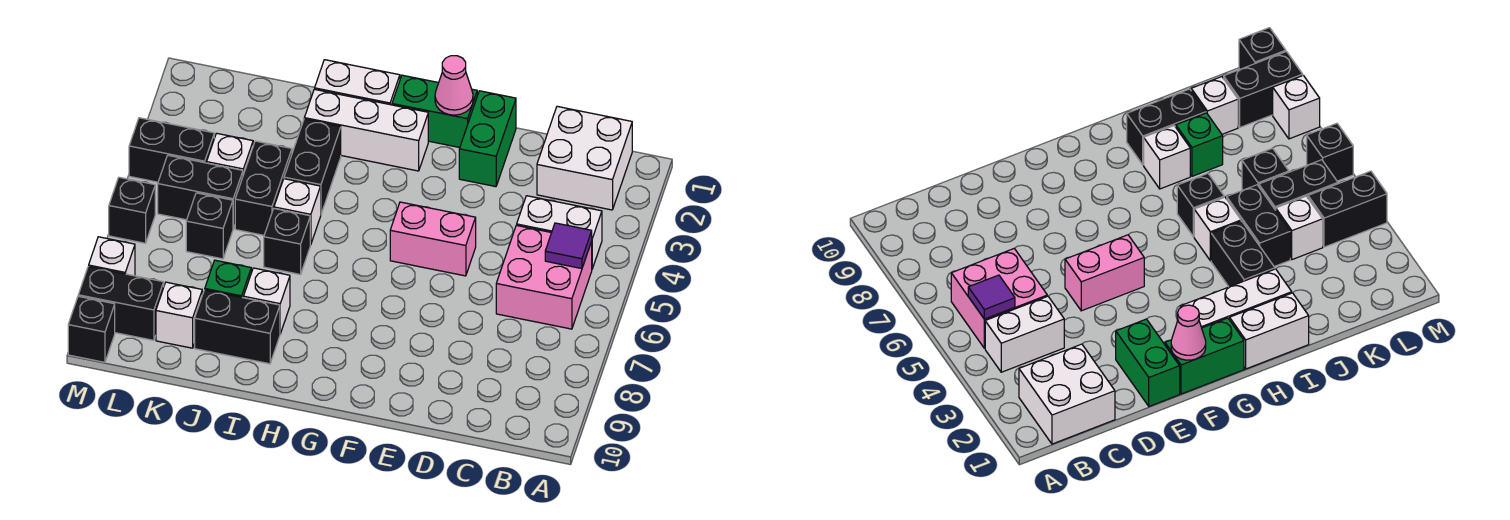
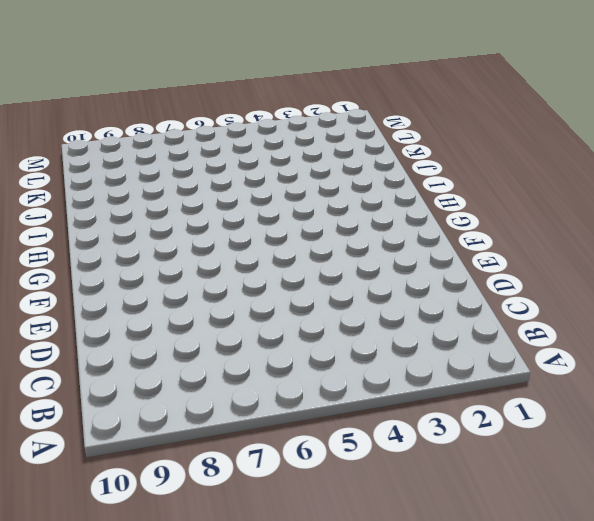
none -> white brick B1:C2 level 1
none -> white brick B4:C4 level 1
none -> pink brick B5:C6 level 1

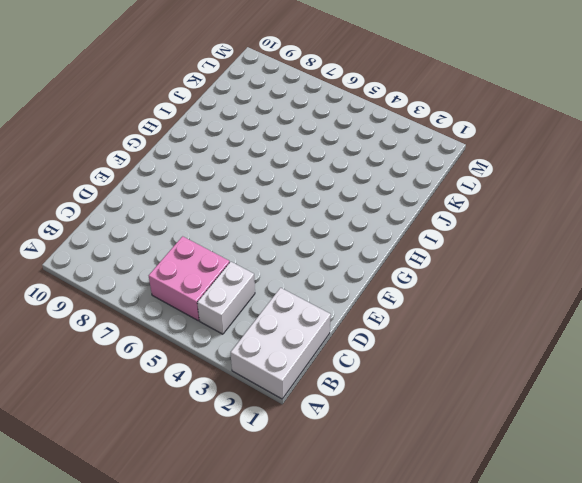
white brick A1:C2 level 1 -> white brick B1:C2 level 1
none -> green brick E1:E2 level 1
none -> pink brick E5:F5 level 1
none -> green brick F1:G1 level 1

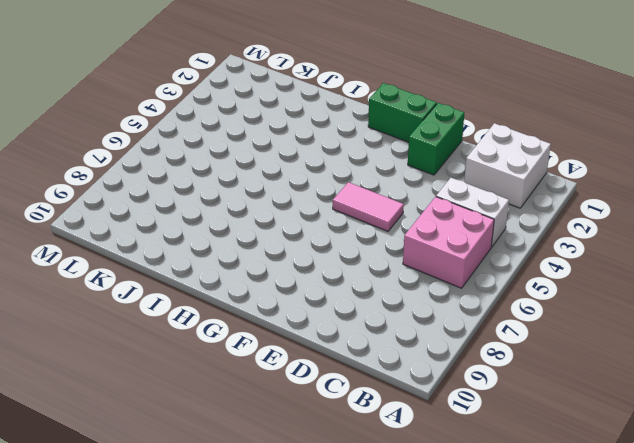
pink tile E5:F5 level 1 -> pink brick E5:F5 level 1
none -> white brick G2:I2 level 1
none -> white brick H1:I1 level 1
none -> black brick I3:I4 level 1

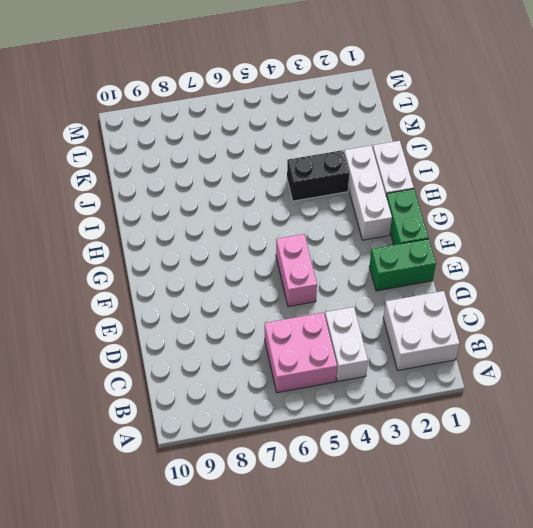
none -> white brick I5 level 1
none -> black brick I6 level 1
none -> white brick I8 level 1

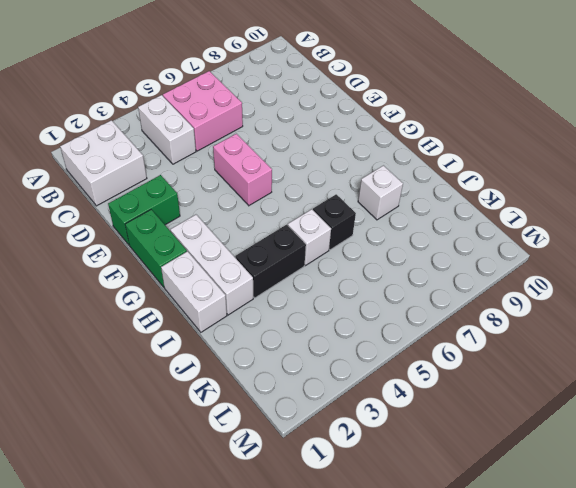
none -> black brick I9:J9 level 1
none -> black brick J4:J5 level 1
none -> green brick J8 level 1

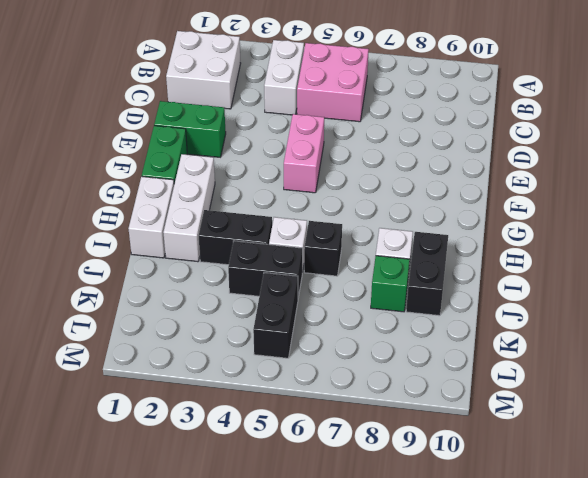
none -> white brick K4 level 1
none -> black brick K6 level 1
none -> white brick K9 level 1

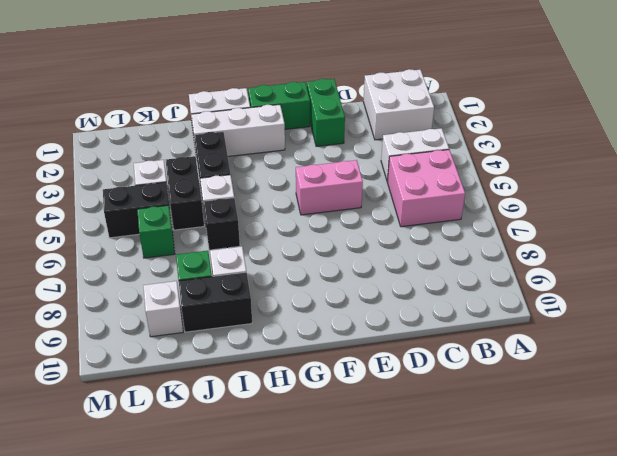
green brick K6 level 1 -> black brick K6 level 1
none -> black brick L4:M4 level 1
none -> black brick L9:M9 level 1
none -> black brick M6 level 1

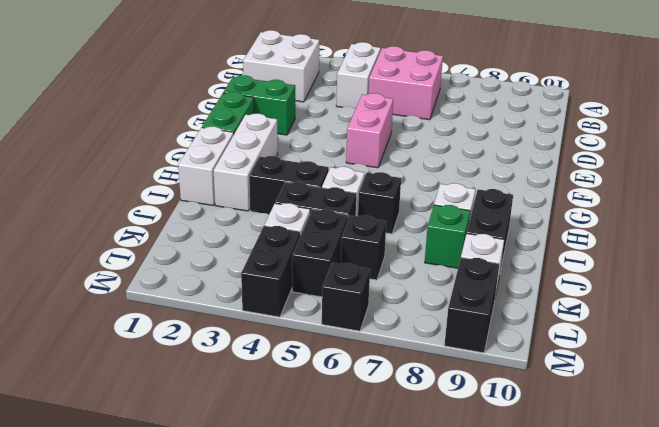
none -> white brick M8 level 1
none -> black brick M10 level 1
none -> purple tile B5 level 2

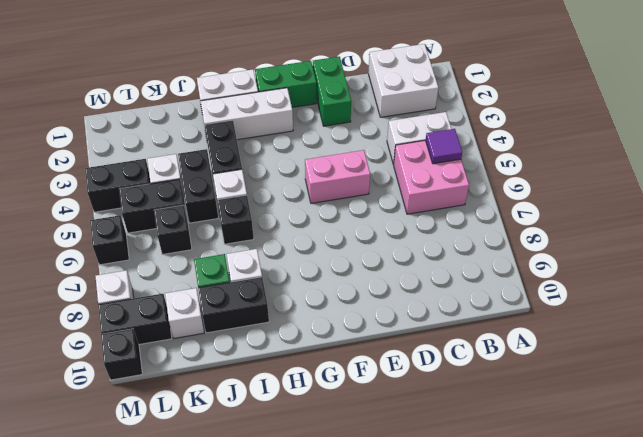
none -> pink cone F1 level 2

